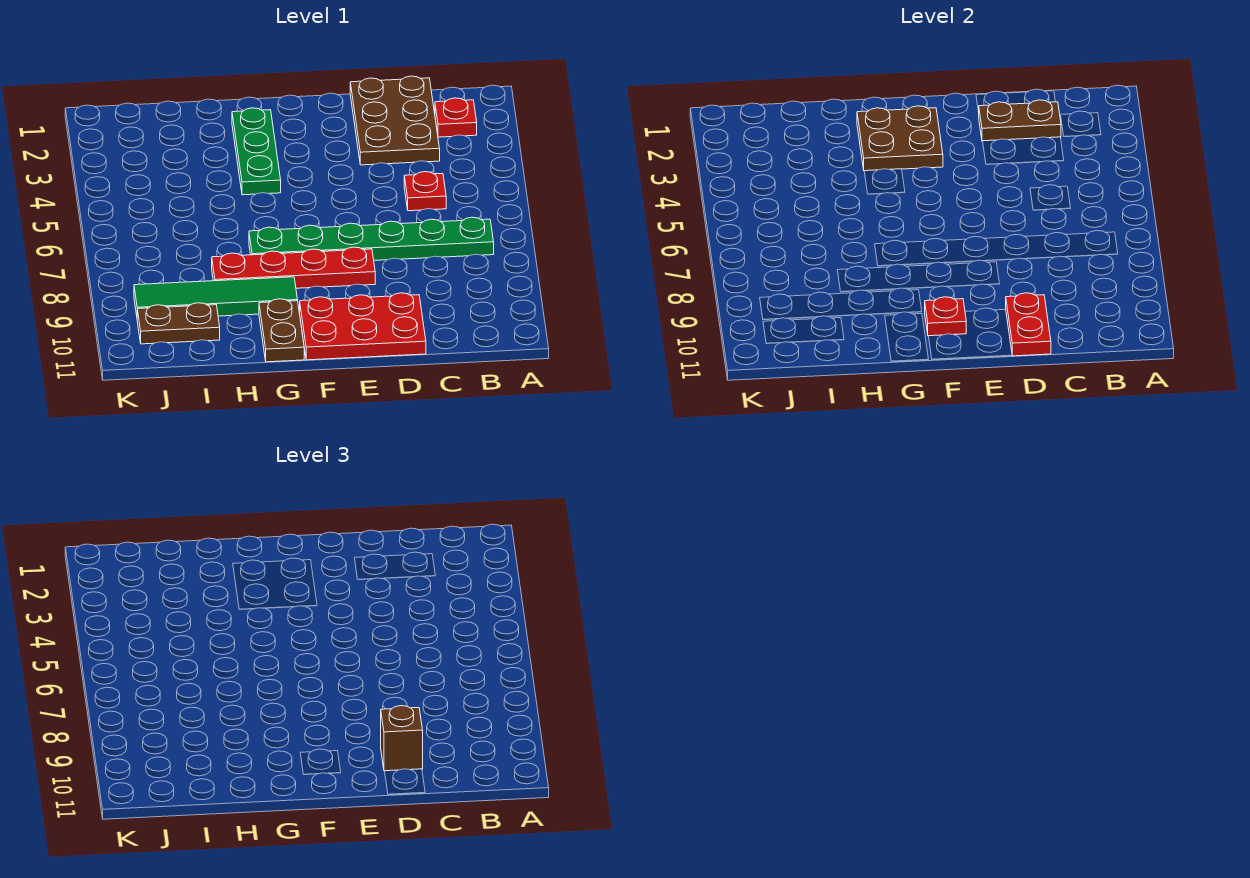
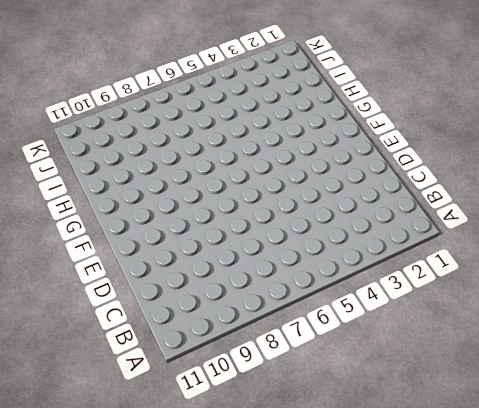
none -> red plate B2 level 1
none -> green plate B7:G7 level 1
none -> brown plate C1:D3 level 1

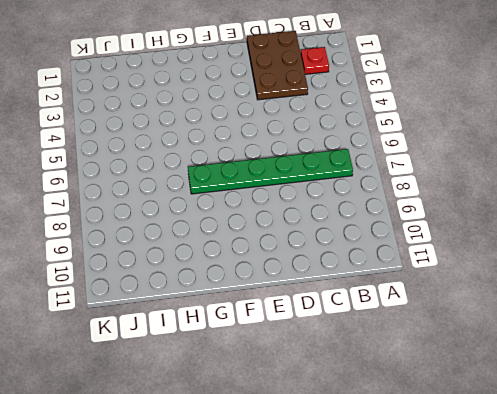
none -> red plate C5 level 1
none -> red plate D10:F11 level 1
none -> red plate E8:H8 level 1

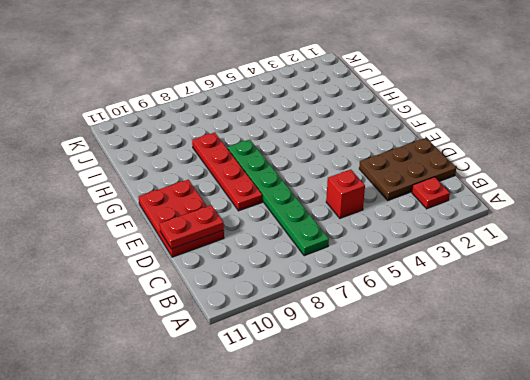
red brick C5 level 1 -> red plate C5 level 1
none -> green plate G2:G4 level 1
none -> green tile G9:J9 level 1
none -> brown plate G10:G11 level 1

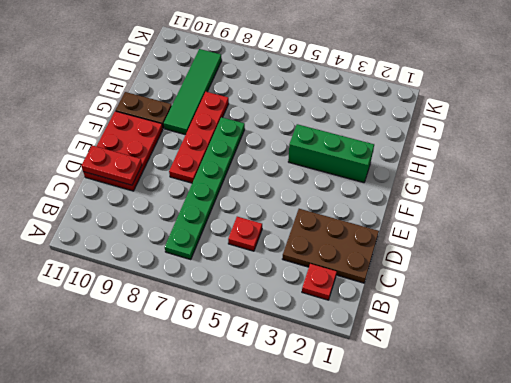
green brick G2:G4 level 1 -> green plate G2:G4 level 1
none -> brown plate I10:J10 level 1
none -> brown plate C2:D2 level 2
none -> brown plate F2:G3 level 2

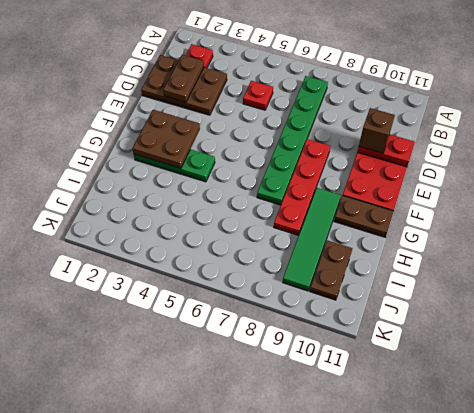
none -> red plate F10 level 2

